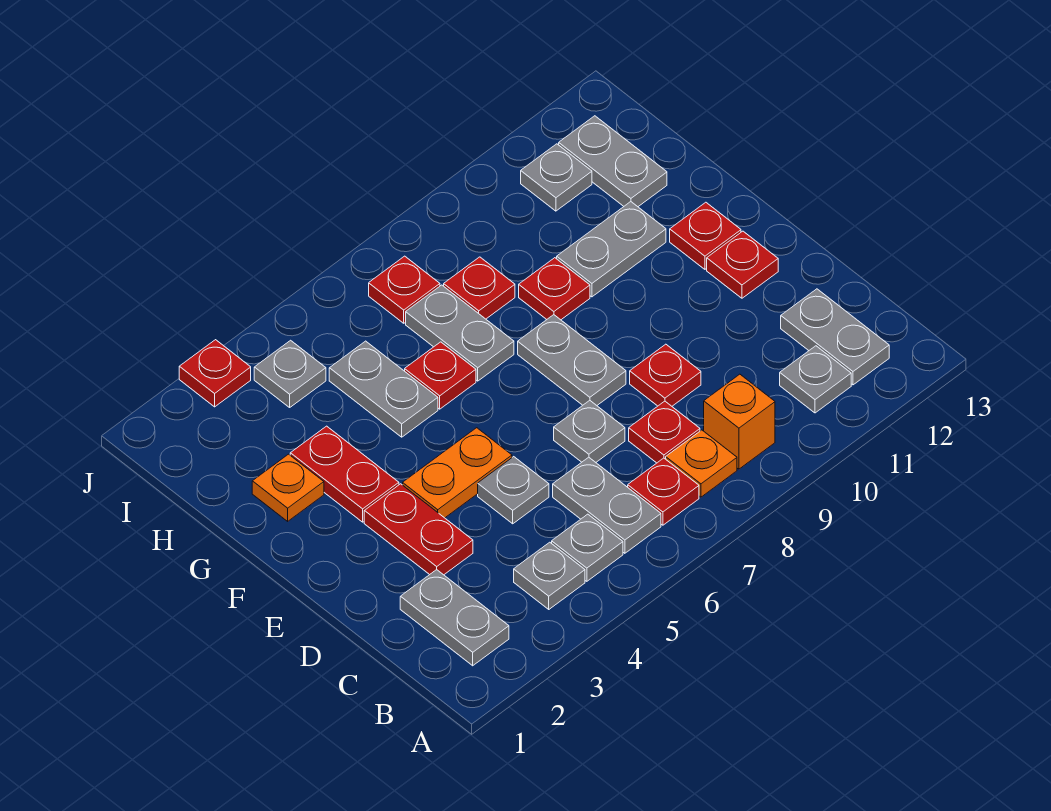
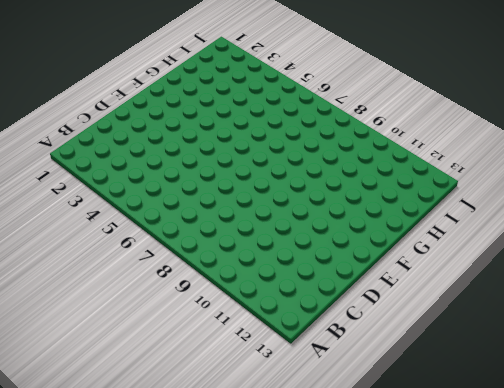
none -> grey plate B2:C2 level 1
none -> grey plate B4 level 1
none -> grey plate B5 level 1
none -> grey plate B6:C6 level 1

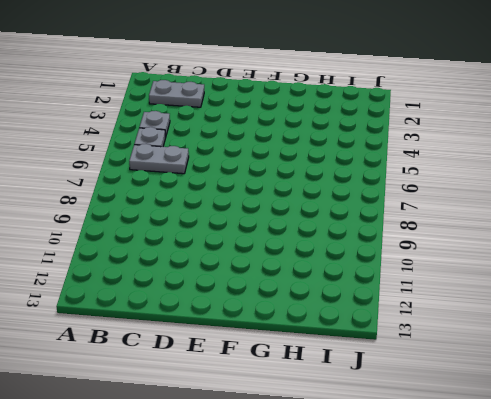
none -> red plate B7 level 1
none -> orange plate B8 level 1
none -> orange brick B9 level 1
none -> grey plate B11 level 1

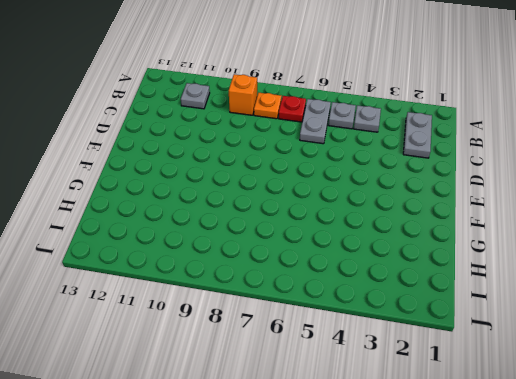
none -> grey plate B12:C12 level 1
none -> red plate C8 level 1
none -> red plate D3:E3 level 1
none -> grey plate D5 level 1

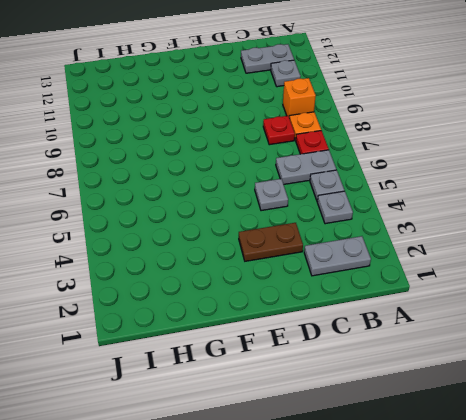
brown plate D3:E3 level 1 -> red plate D3:E3 level 1
none -> grey plate D7 level 1
none -> red plate D9 level 1
none -> orange plate E4:E5 level 1
none -> grey plate E8:F8 level 1

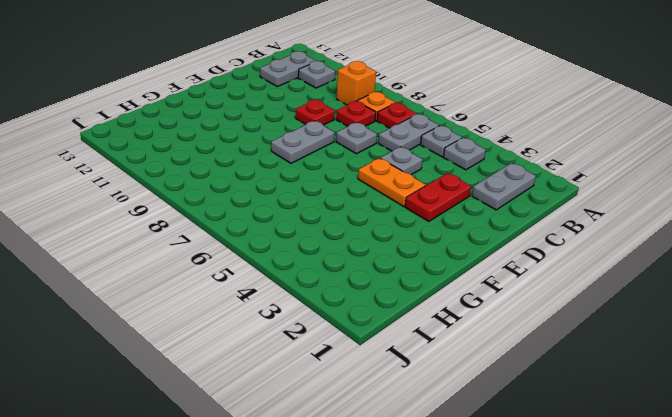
none -> red plate E12 level 1
none -> red plate F3:G3 level 1
none -> red plate F12 level 1
none -> orange plate G2 level 1

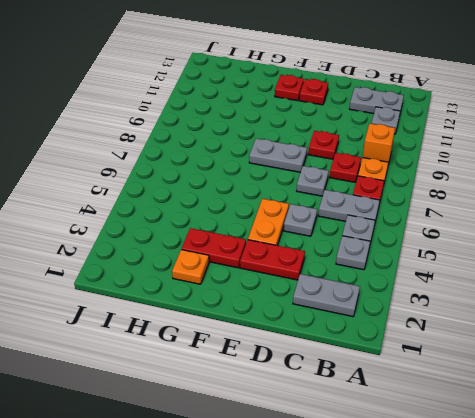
none -> grey plate G5:H5 level 1
none -> red plate G6 level 1
none -> grey plate G7:H7 level 1
none -> red plate G9 level 1

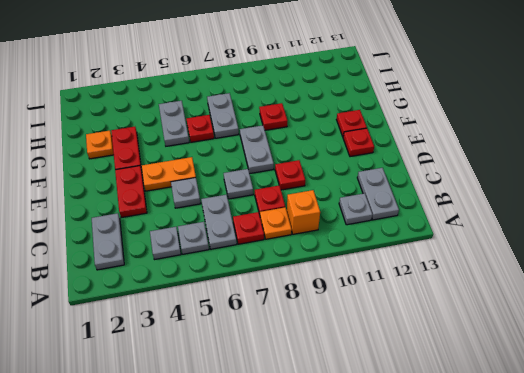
none -> grey plate G10:G11 level 1
none -> red plate H8 level 1
none -> grey plate H12:I12 level 1
none -> grey plate I4 level 1

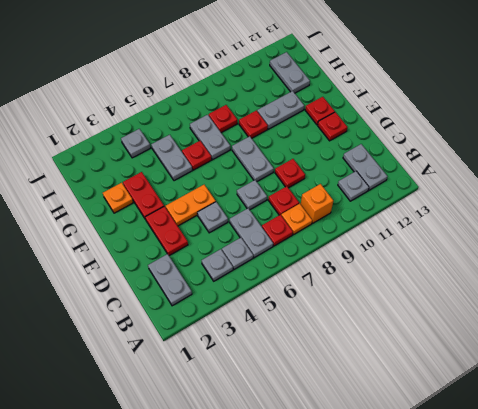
none -> red plate I7 level 1
none -> grey plate I11 level 1
none -> red plate J3 level 1

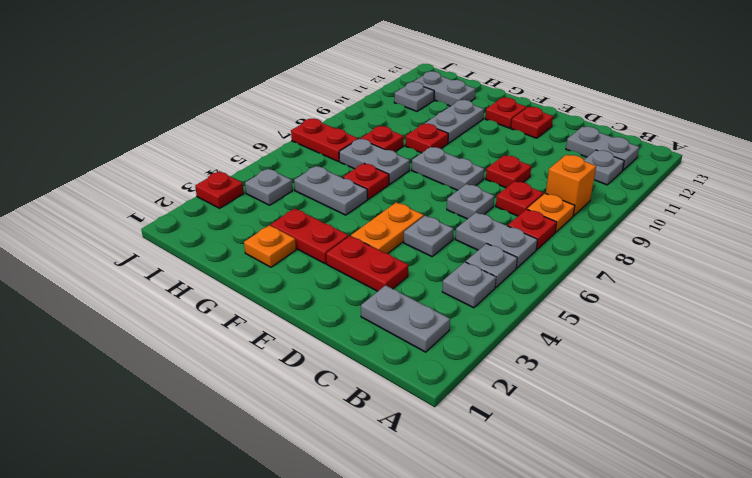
red plate I7:J7 level 1 -> red plate I7 level 1

